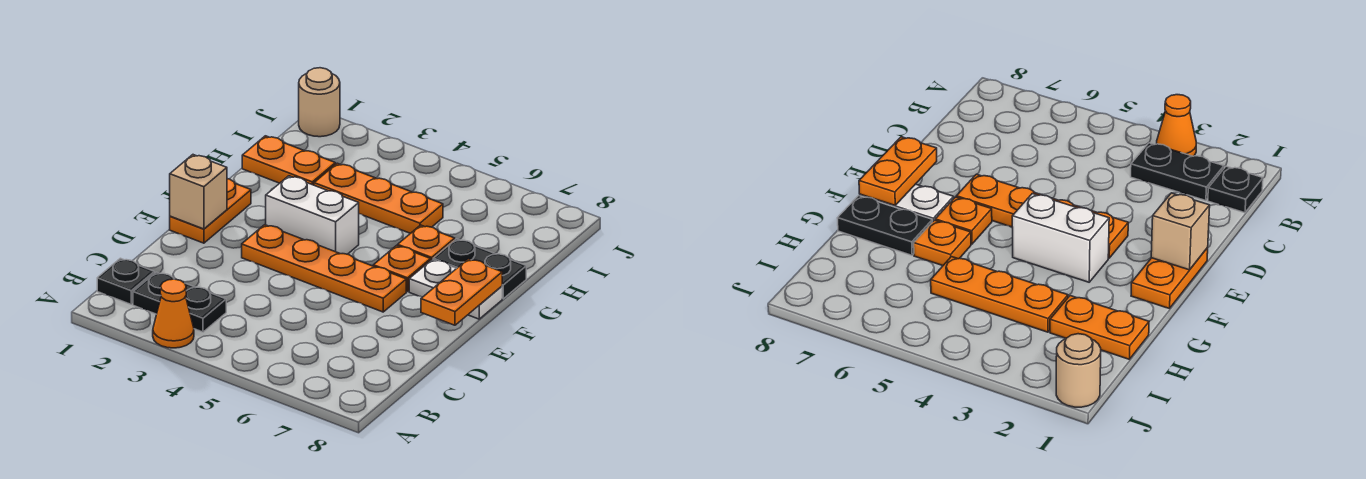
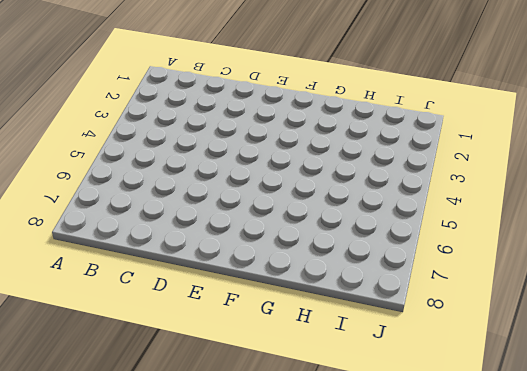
none -> orange cone A3 level 1
none -> black plate B1 level 1
none -> black plate B2:B3 level 1

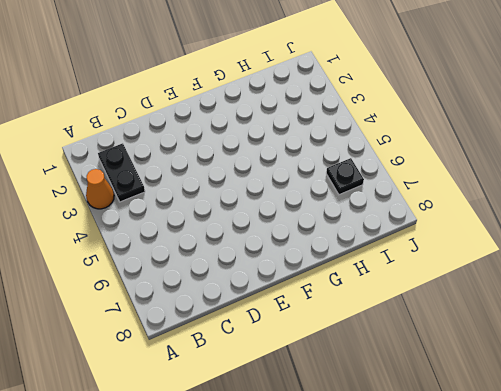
black plate I6 level 1 -> black plate B1 level 1
none -> orange plate E1:F1 level 1
none -> orange plate E3:E6 level 1
none -> white brick F3:F4 level 1

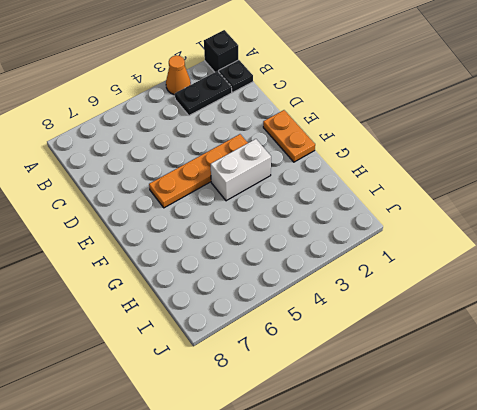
black brick A1 level 1 -> none
none -> orange plate F6 level 1
none -> white plate F7:F8 level 1
none -> orange plate G6 level 1

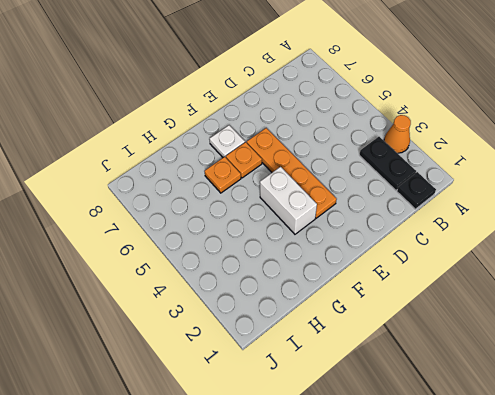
white plate F7 level 1 -> white plate F7:F8 level 1
none -> orange plate E1:F1 level 1
none -> black plate G7:G8 level 1
none -> orange plate H1:H2 level 1

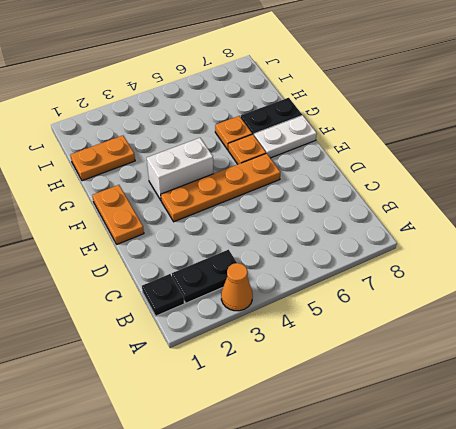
none -> orange plate H3:H5 level 1
none -> tan round brick J1 level 1
none -> tan brick E1 level 2

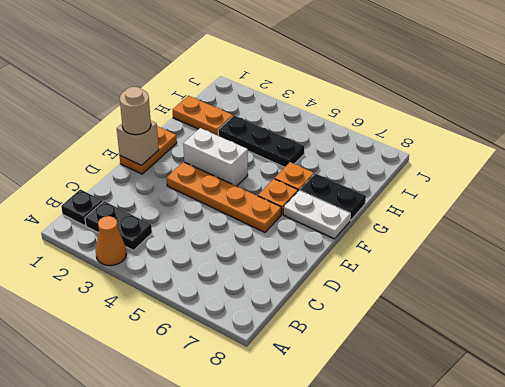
tan round brick E1 level 3 -> tan round brick J1 level 1
black plate H3:H5 level 1 -> orange plate H3:H5 level 1
none -> orange plate E8:F8 level 2

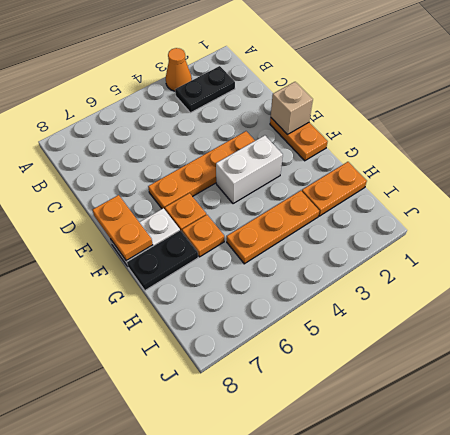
none -> black plate B1 level 1
none -> tan round brick J1 level 1

